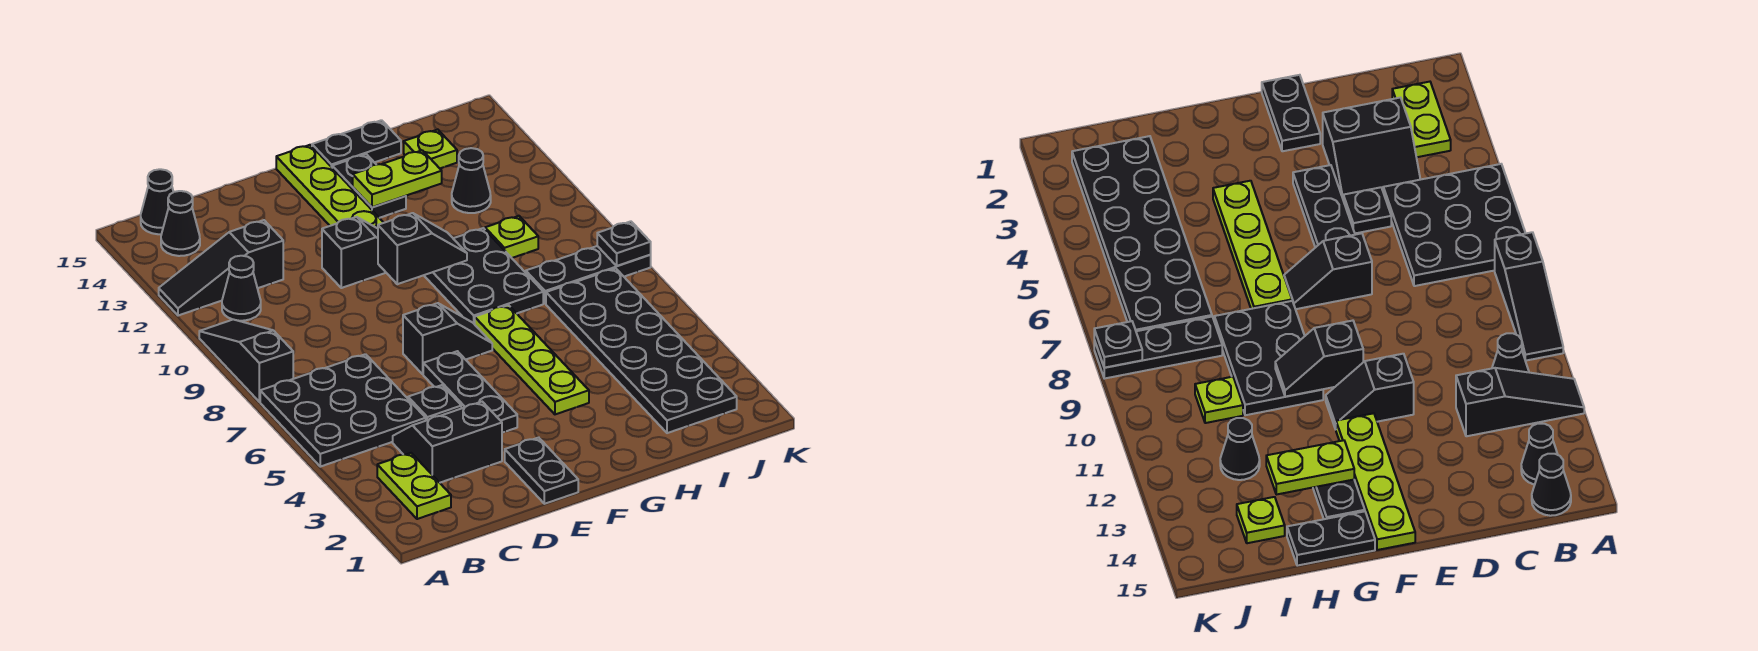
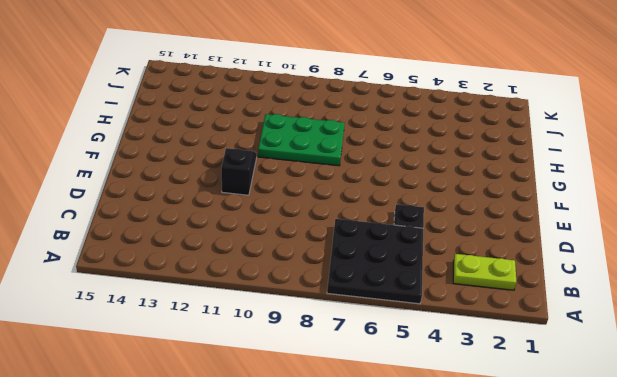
green plate G8:H10 level 1 -> black plate G8:H10 level 1
none -> black slope A8:A10 level 1 top 8
none -> black slope A12:C12 level 1 top C
none -> black cone B11 level 1

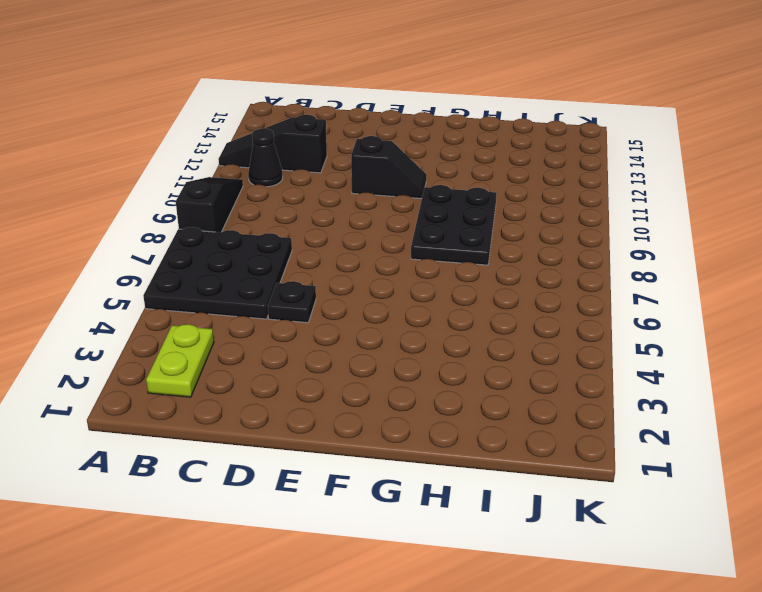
none -> black cone B14 level 1
none -> black cone B15 level 1
none -> black slope C3:D4 level 1 top 3

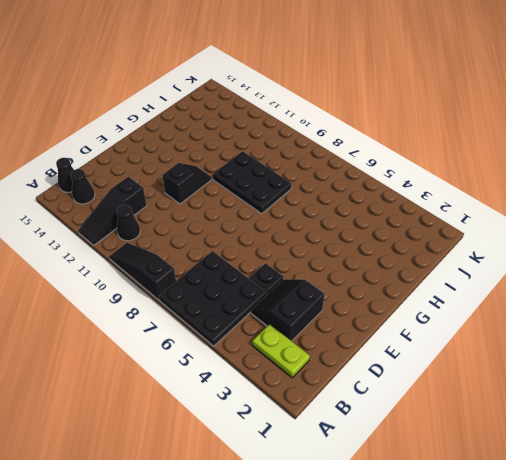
none -> black plate E1:E2 level 1
none -> black plate E4:E6 level 1
none -> black slope E7:F7 level 1 top E

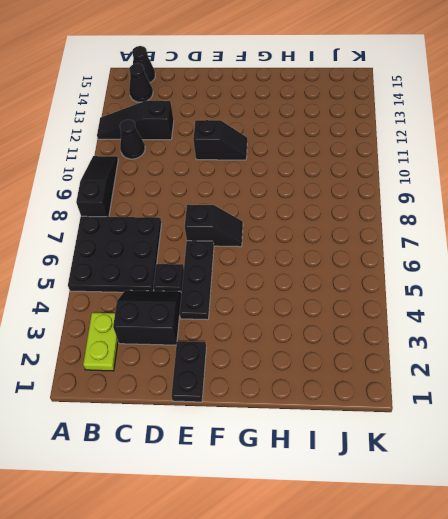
none -> lime plate F12:F15 level 1
none -> lime plate G4:G7 level 1
none -> black plate G8:H10 level 1

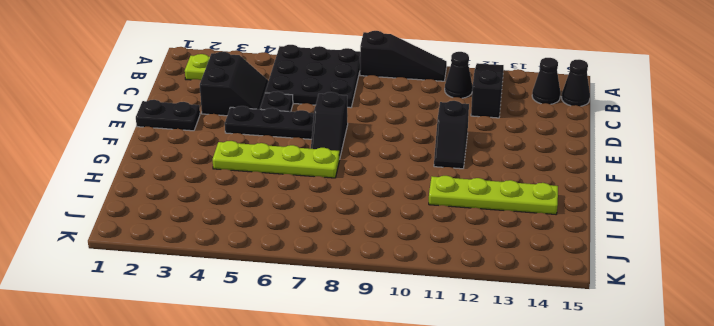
lime plate H11:H14 level 1 -> lime plate F12:F15 level 1
none -> black plate G8:H10 level 1
none -> black plate G13:G14 level 1
none -> black plate G15:H15 level 1

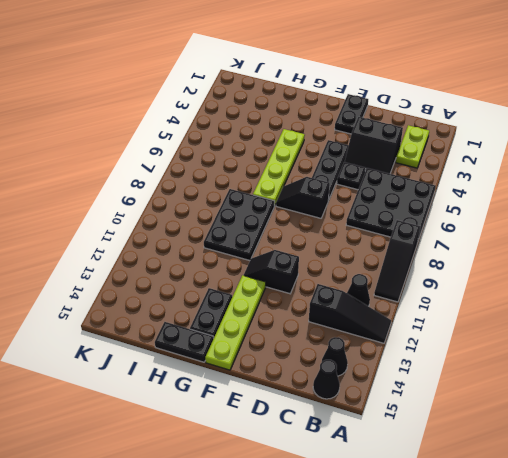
none -> black plate I2:J7 level 1
none -> black plate I8:K8 level 1
none -> lime plate I10 level 1

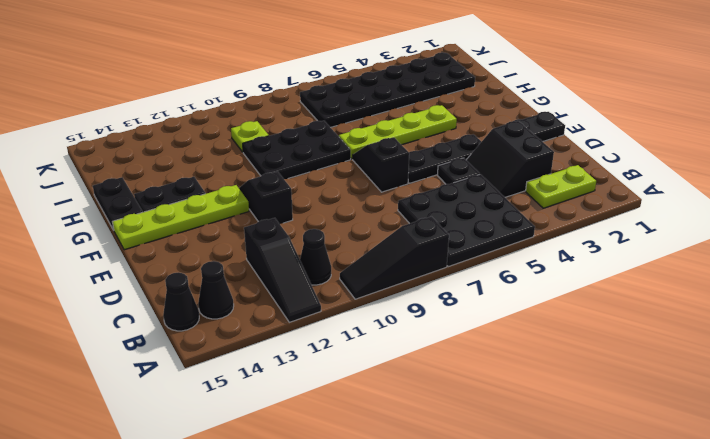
none -> black plate I8:K8 level 1
none -> black cone I12 level 1
none -> lime plate I14 level 1

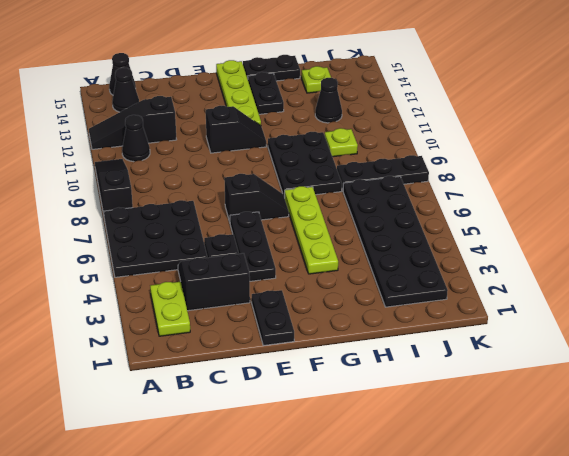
none -> black slope F10:G10 level 2 top F
none -> lime plate G13:H13 level 2
none -> black plate K8 level 2

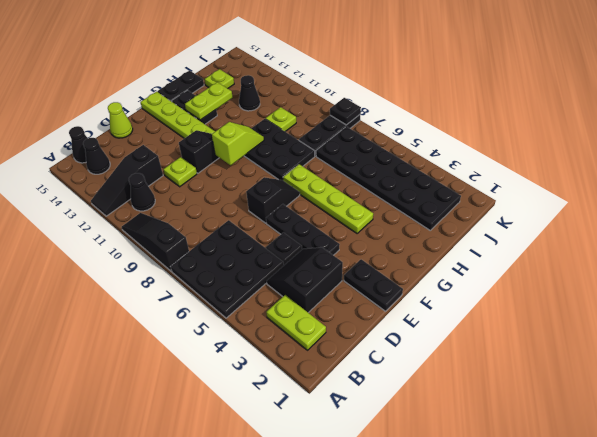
lime plate D11 level 1 -> none
lime cone D15 level 1 -> none
lime slope F10:G10 level 2 top F -> black slope F10:G10 level 2 top F

